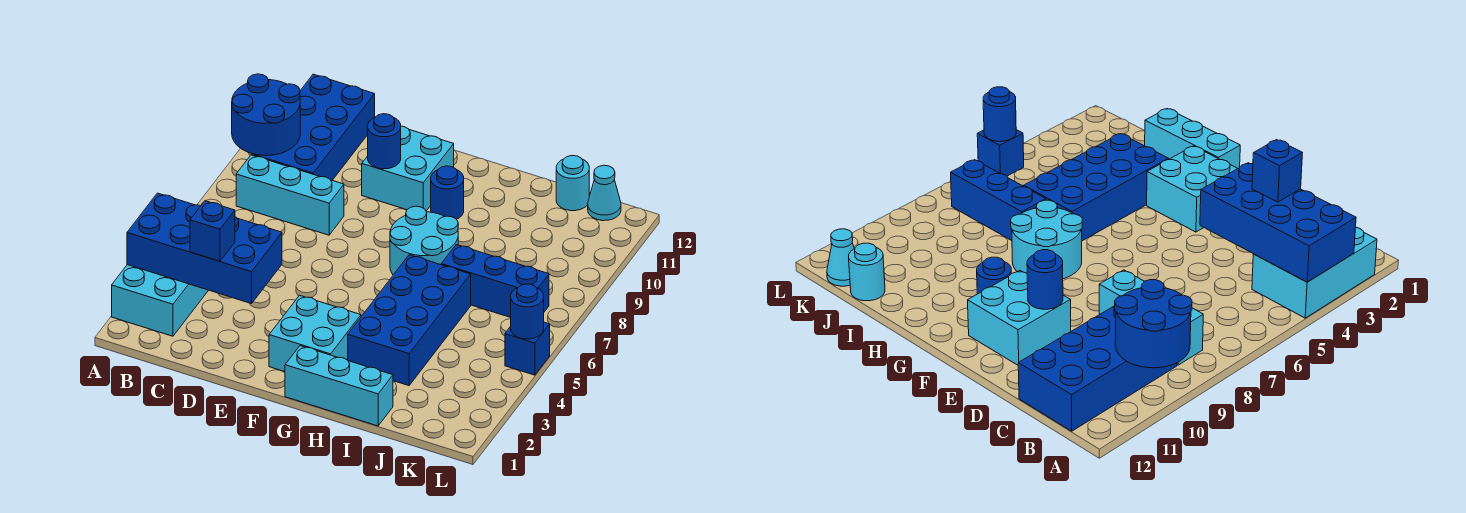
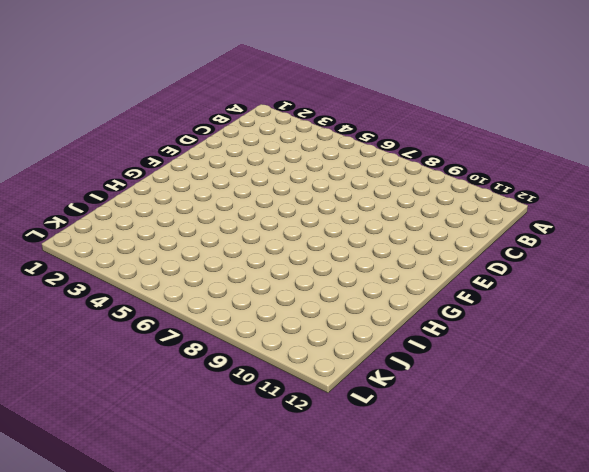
none -> cyan brick A2:B4 level 1
none -> cyan brick B8:D8 level 1
none -> blue brick B9:C12 level 1

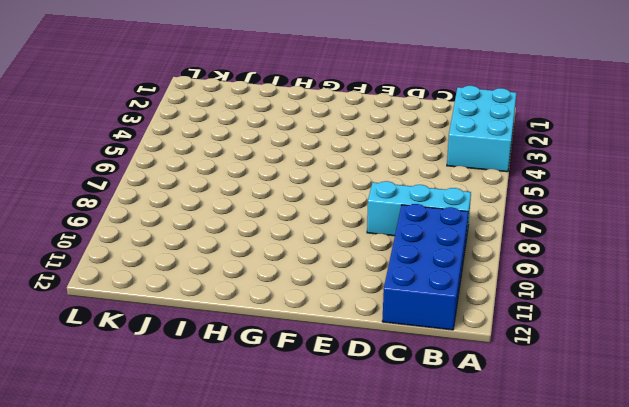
none -> cyan brick E10:F11 level 1
none -> cyan brick F2:G3 level 1
none -> cyan brick G1:I1 level 1

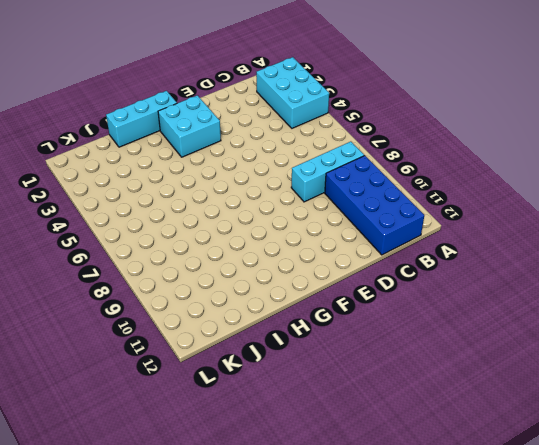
none -> cyan brick E10:F11 level 1
none -> cyan round brick G7:H8 level 1
none -> blue round brick G10 level 1

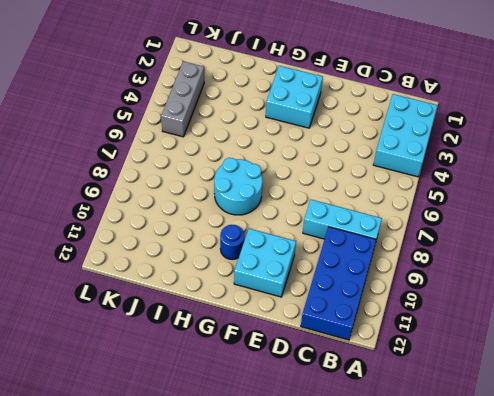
grey brick K3:K5 level 1 -> none
none -> cyan brick G1:I1 level 1
none -> blue brick H3:I6 level 1
none -> blue brick I7:K7 level 1

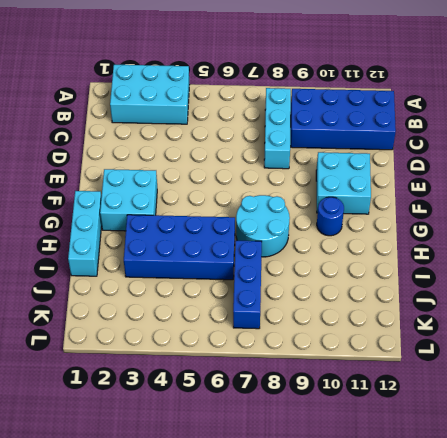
none -> cyan round brick J12 level 1
none -> cyan cone K12 level 1
none -> blue brick L5 level 1

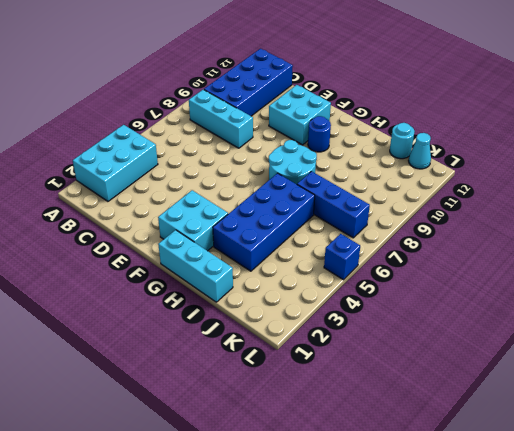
none -> blue brick A3:D4 level 2
none -> blue round brick A9:B10 level 2
none -> blue round brick E10 level 2

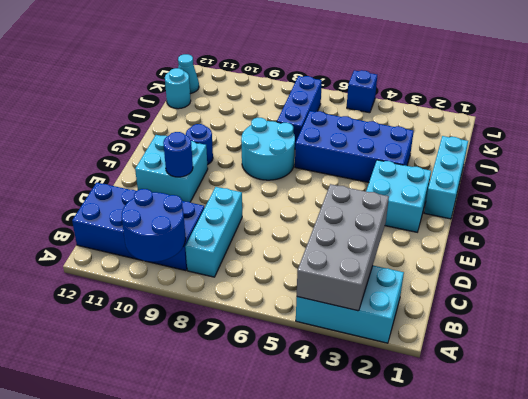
grey brick A3:D4 level 2 -> blue brick A3:D4 level 2
none -> blue round brick L5 level 2
none -> blue brick C3 level 3

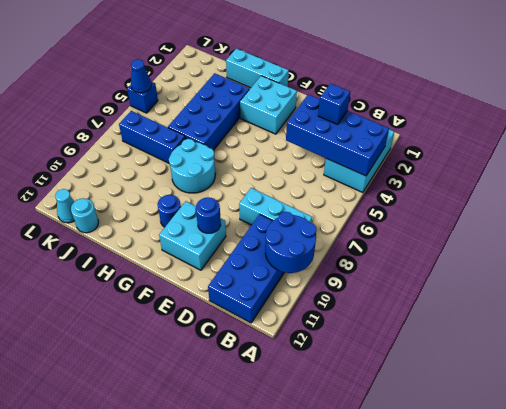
blue cone L5 level 2 -> blue round brick L5 level 2

